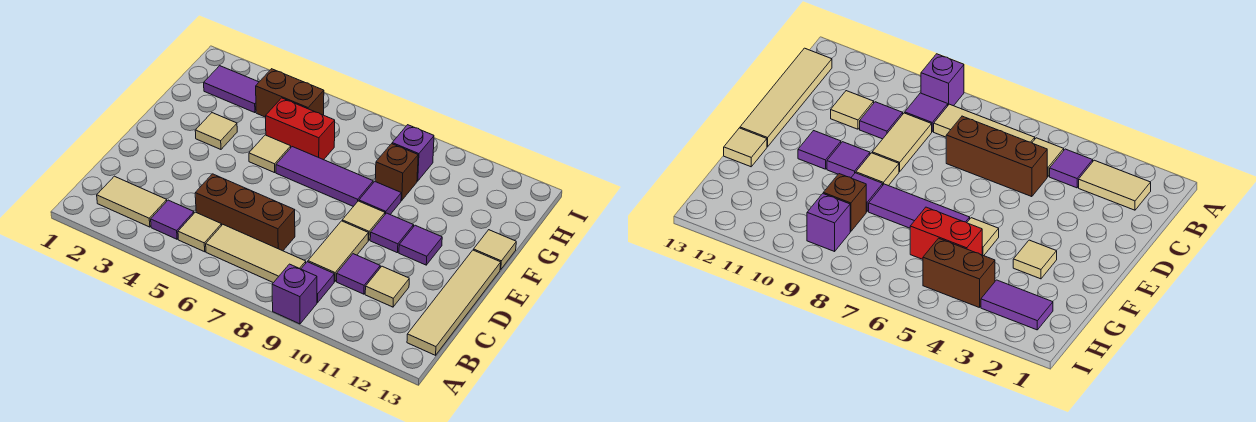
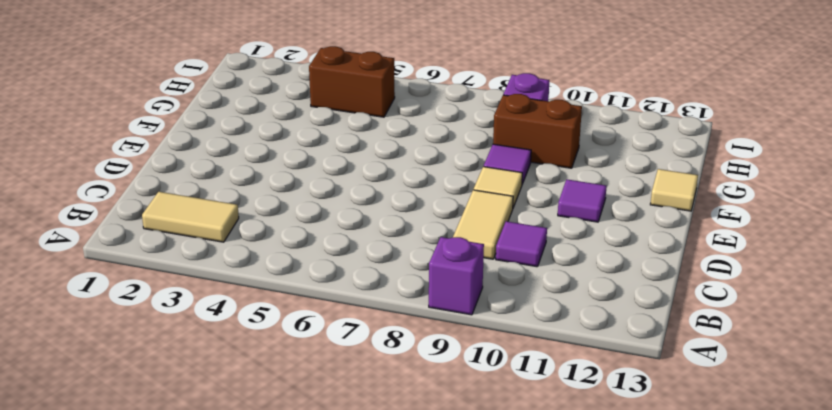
brown brick G9:G10 level 1 -> brown brick G9 level 1
none -> purple tile B4 level 1
none -> tan tile B5 level 1
none -> tan tile B6:B8 level 1

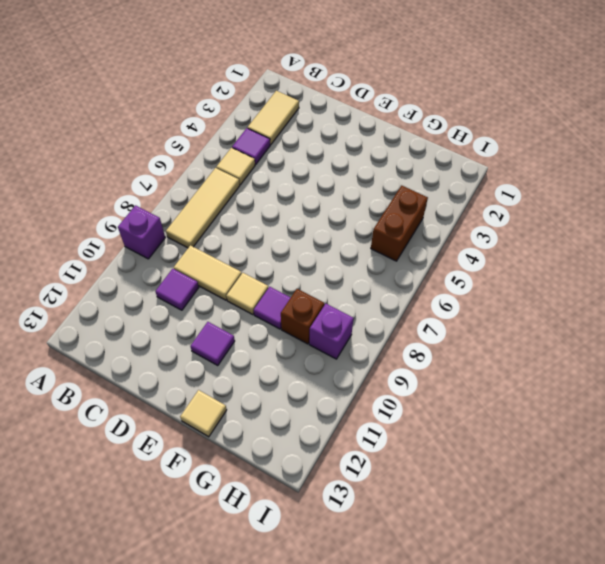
none -> purple tile B9 level 1
none -> tan tile B13:E13 level 1
none -> brown brick C5:C7 level 1

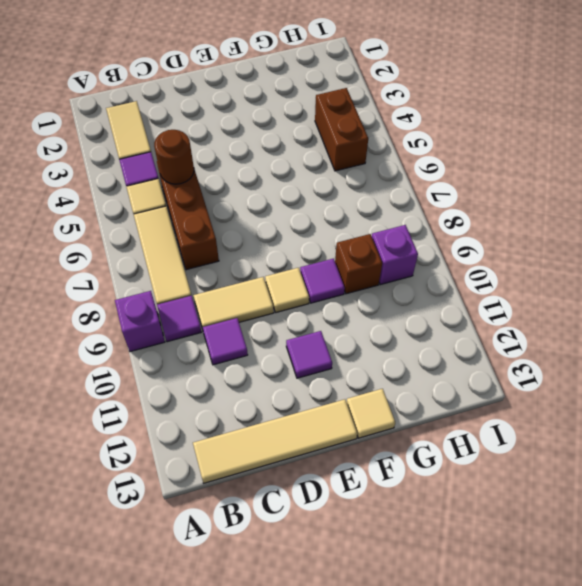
brown round brick C5 level 2 -> none
none -> tan tile C11 level 1
none -> purple tile E10 level 1
none -> tan tile F3 level 1

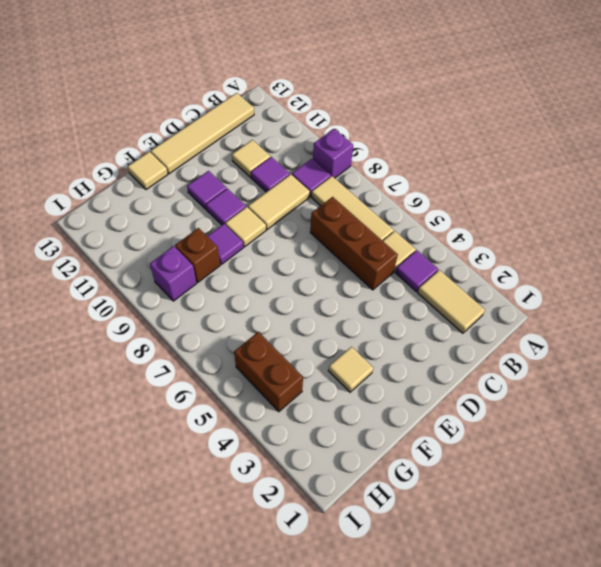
none -> tan tile F5 level 1
none -> purple tile F6:F8 level 1
none -> red brick G5:G6 level 1

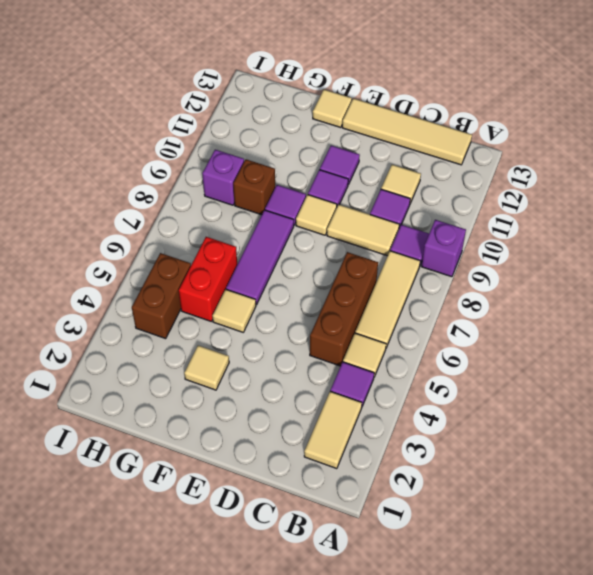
none -> purple tile H2:H3 level 1

